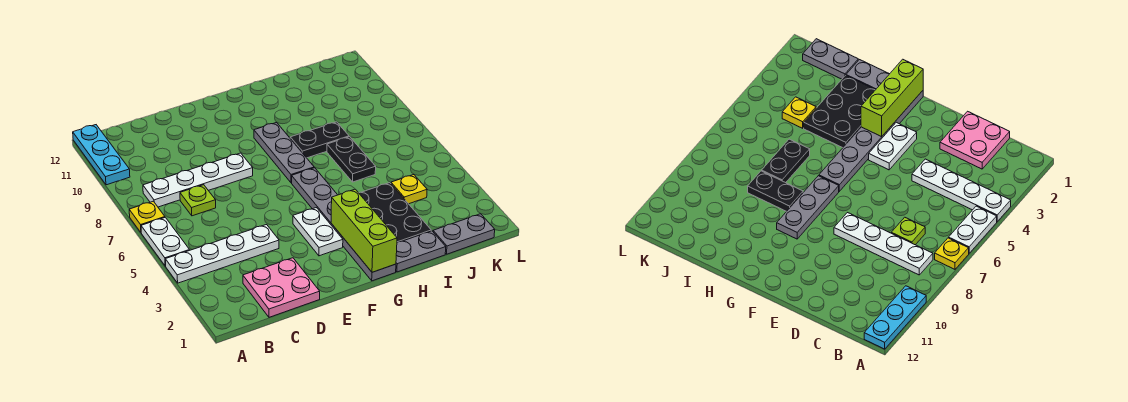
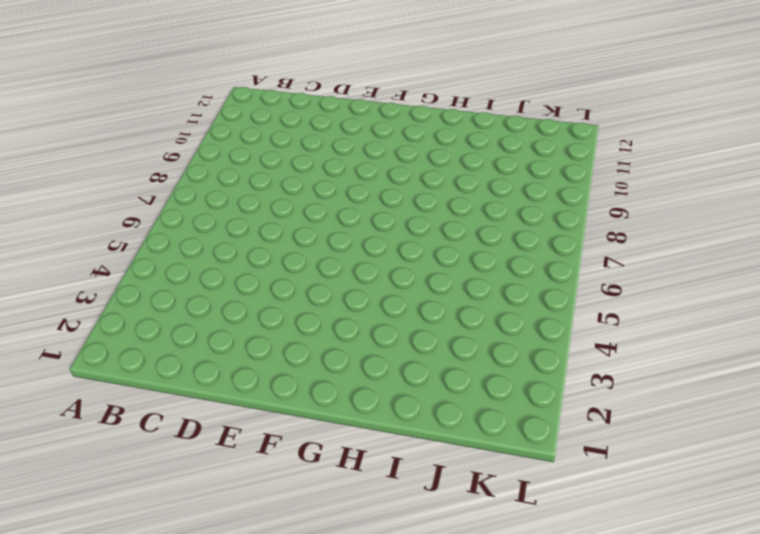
none -> white plate A4:D4 level 1
none -> white plate A5:A6 level 1
none -> yellow plate A7 level 1

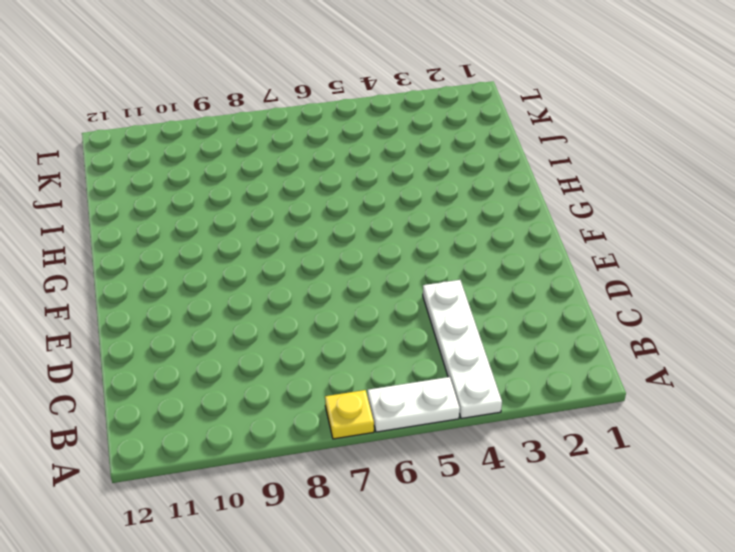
none -> cyan plate A10:A12 level 1
none -> white plate B8:E8 level 1
none -> pink plate C1:D2 level 1

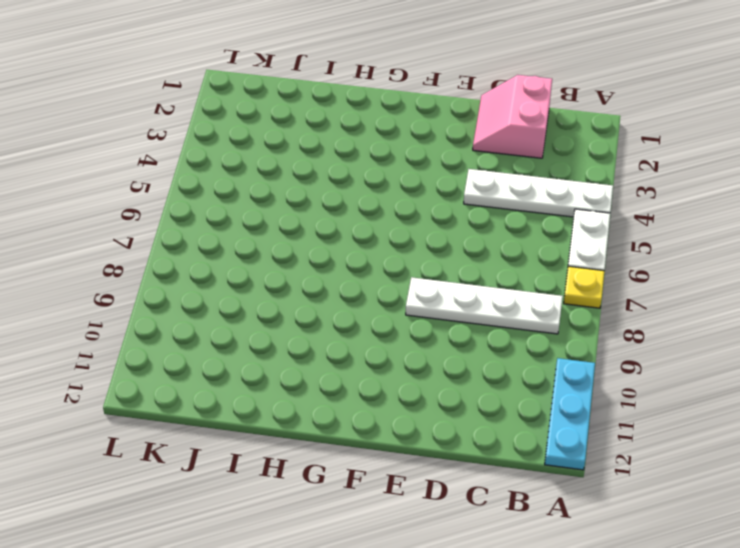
pink slope C1:D2 level 1 top C -> pink plate C1:D2 level 1
none -> lime plate C7 level 1
none -> white plate F3:F4 level 1
none -> grey plate G1:G6 level 1

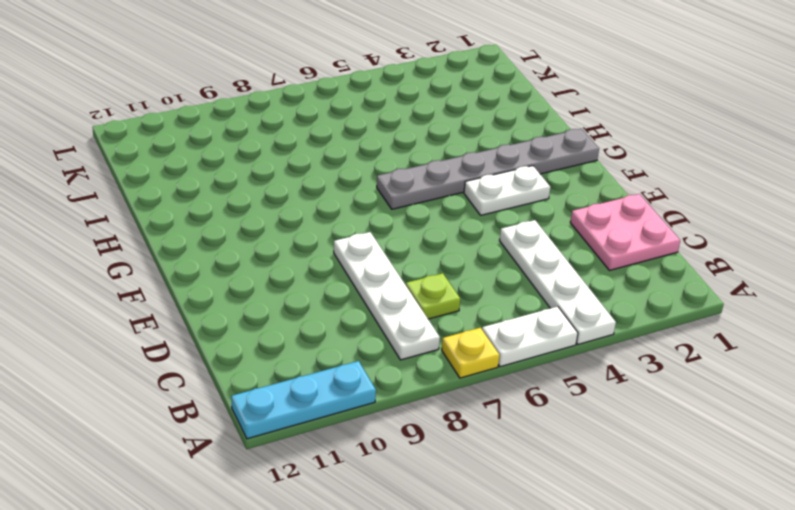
none -> grey plate G7:G9 level 1
none -> grey plate H1:I1 level 1
none -> black plate H2:I4 level 1

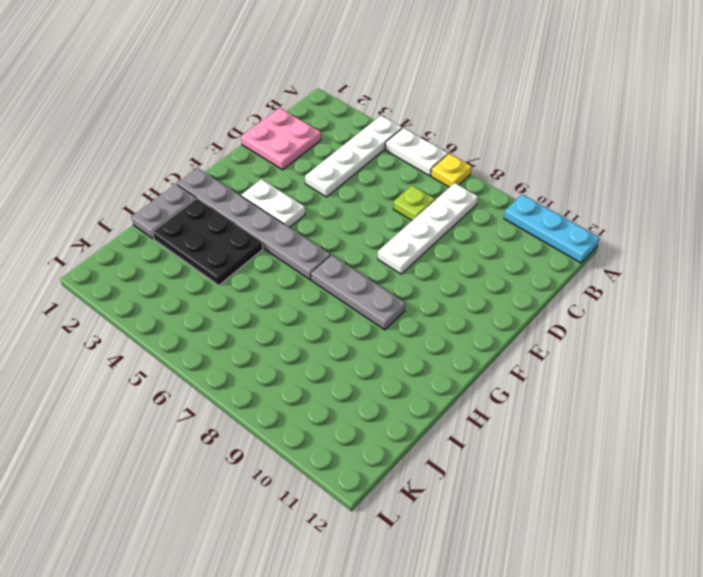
none -> black plate H8:I8 level 1
none -> black plate I6:I7 level 1
none -> grey plate J1:K1 level 1

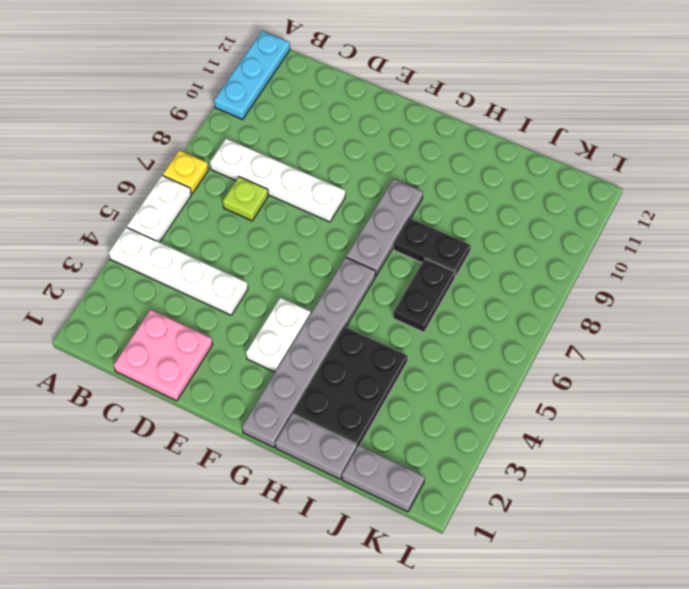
none -> yellow plate J4 level 1
none -> lime brick G1:G3 level 2

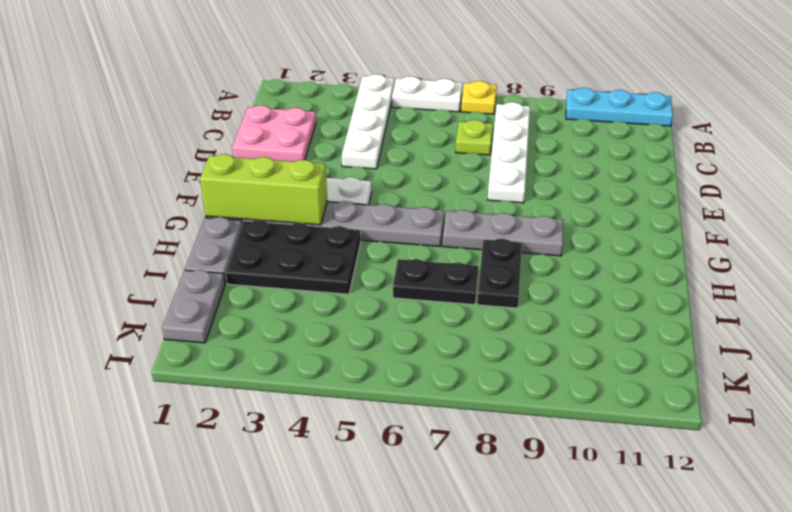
none -> yellow plate J4 level 1

